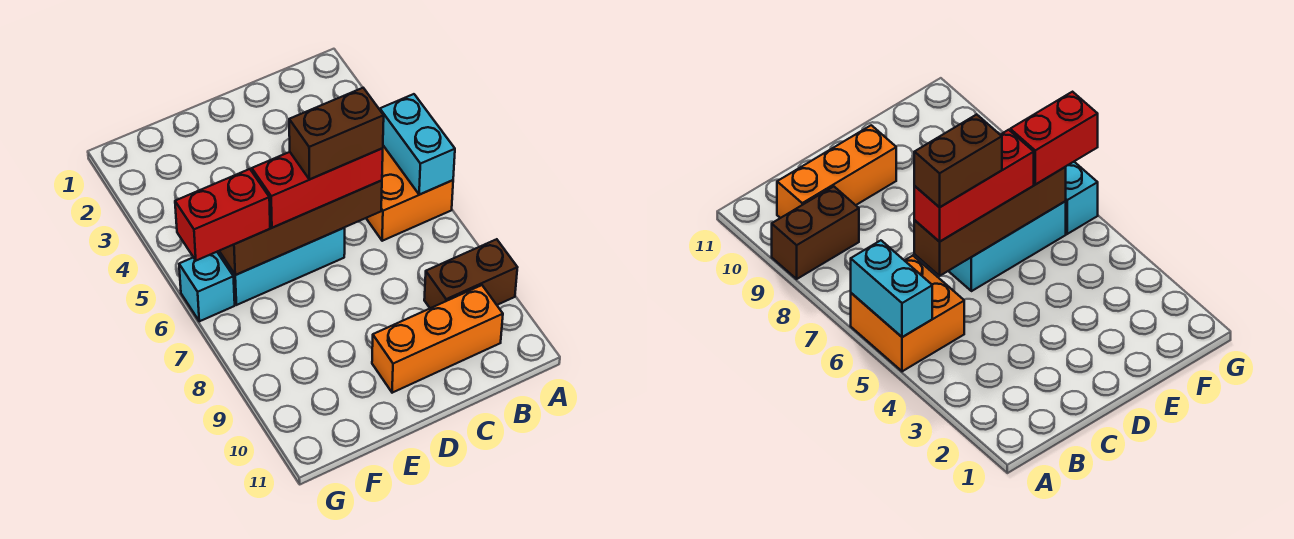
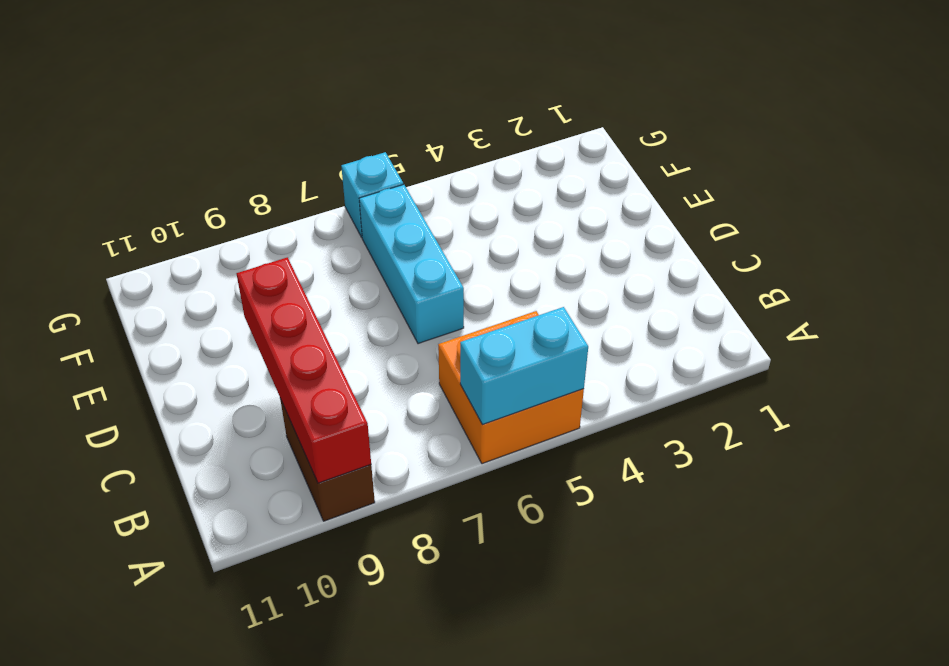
red brick A9:D9 level 2 -> none
none -> orange brick B10:D10 level 1
none -> brown brick C6:F6 level 2

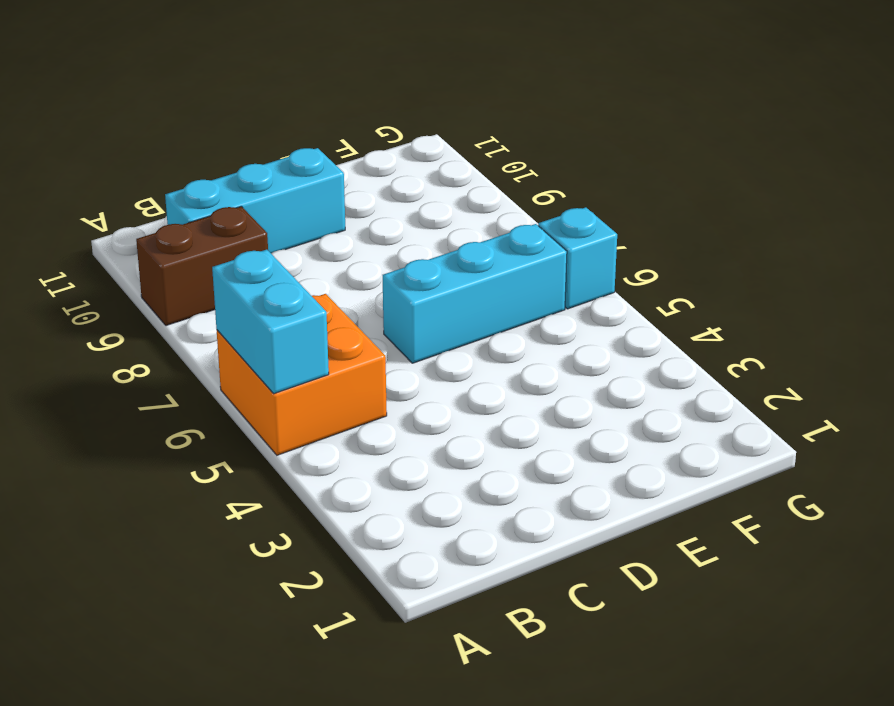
cyan brick B10:D10 level 1 -> orange brick B10:D10 level 1
none -> brown brick C6:F6 level 2
none -> red brick C6:E6 level 3

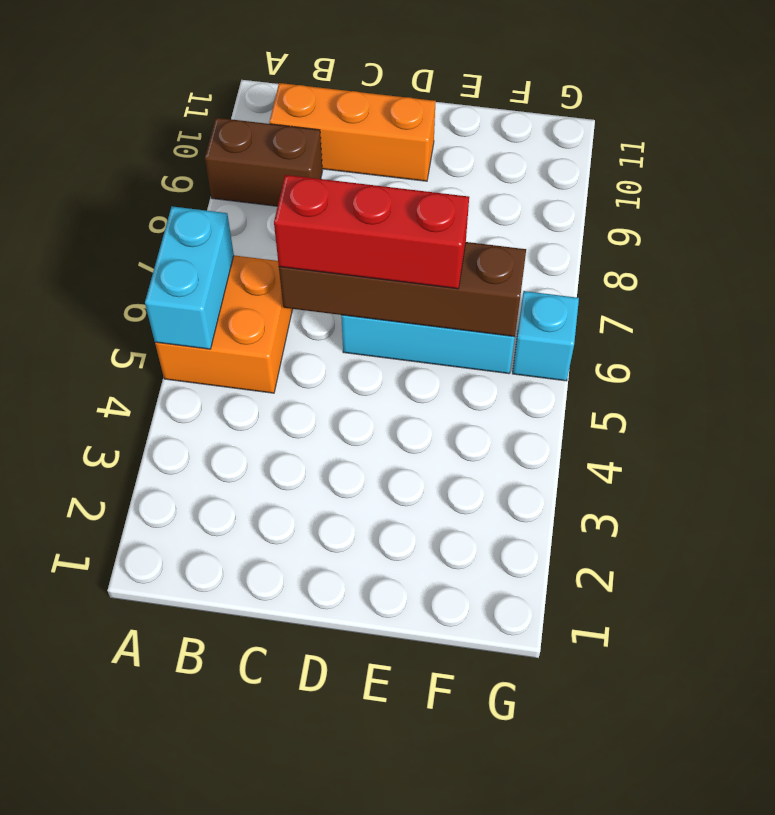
none -> red brick F6:G6 level 3
none -> brown brick C6:D6 level 4

